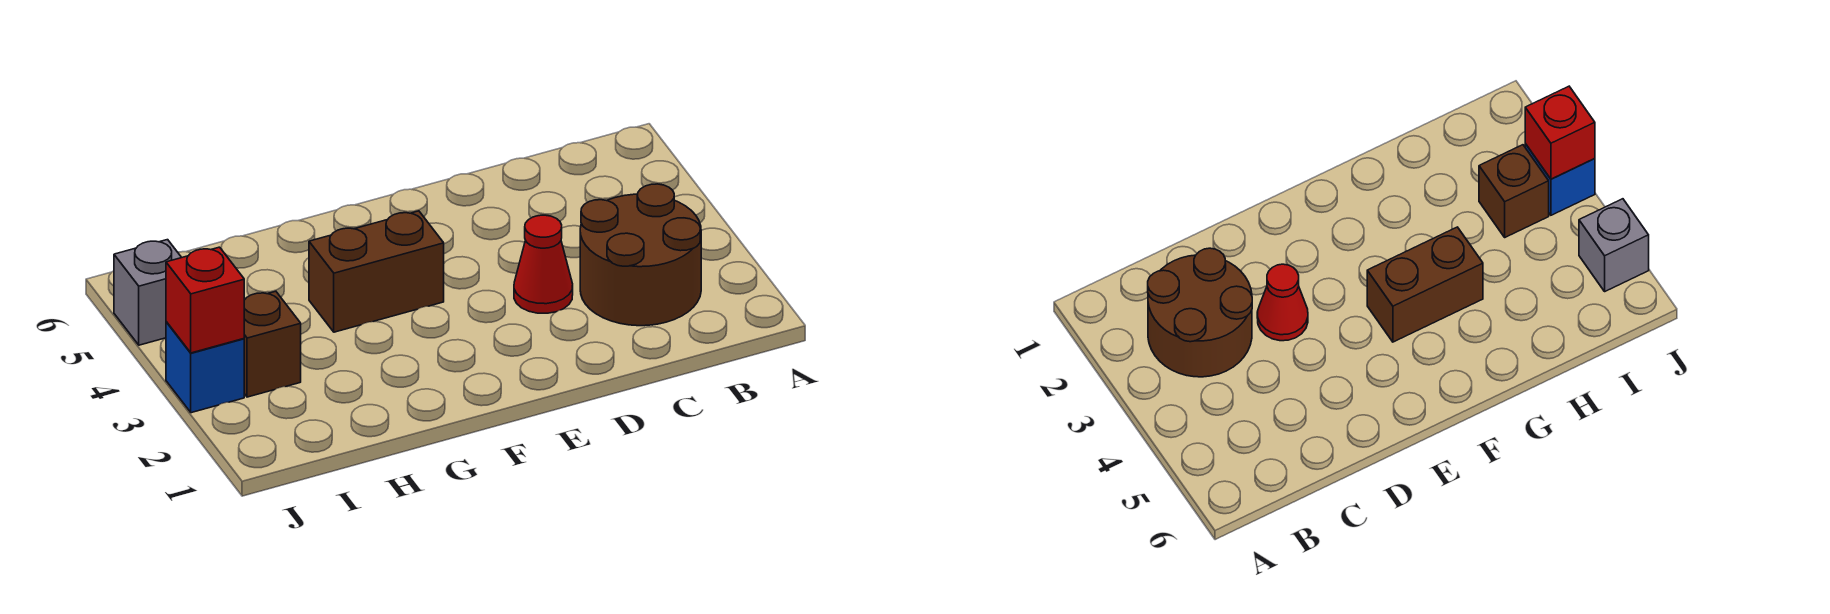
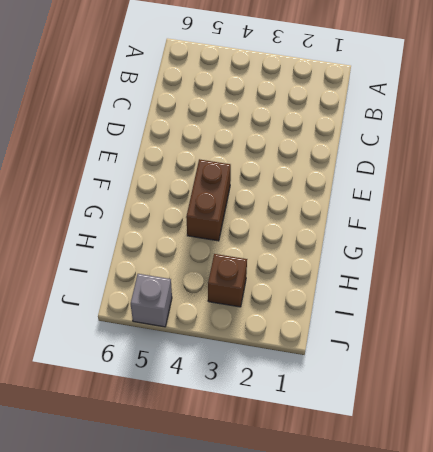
none -> brown round brick B2:C3 level 1
none -> red cone D3 level 1

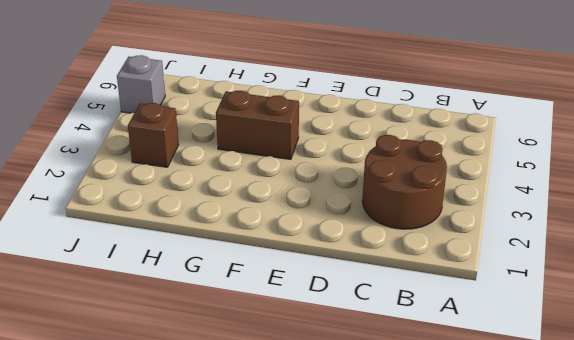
none -> red cone D3 level 1
none -> blue brick J3 level 1

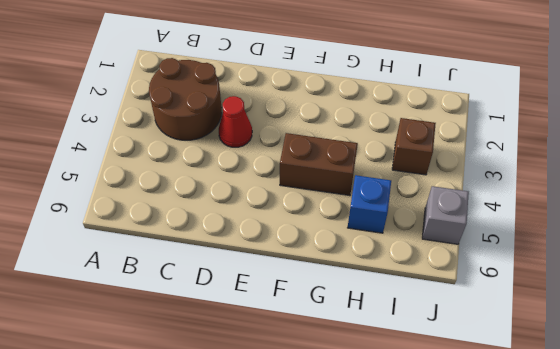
blue brick H5 level 1 -> blue brick J3 level 1
none -> red brick J3 level 2

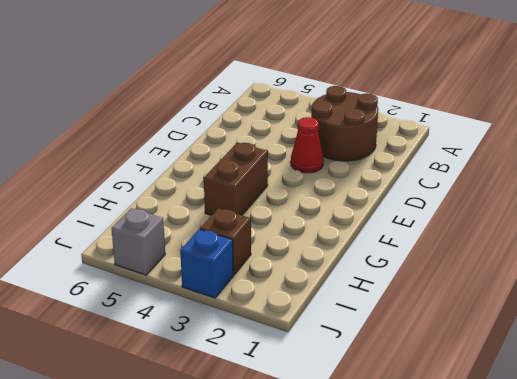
none -> red brick J3 level 2

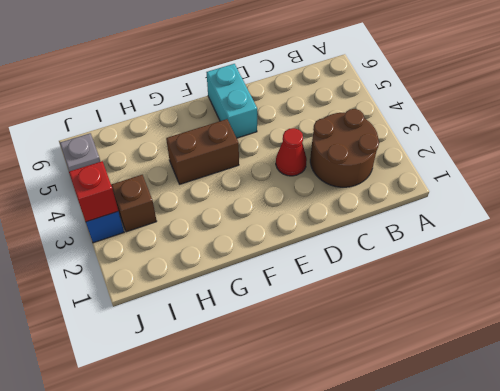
cyan brick E5:E6 level 1 -> none

